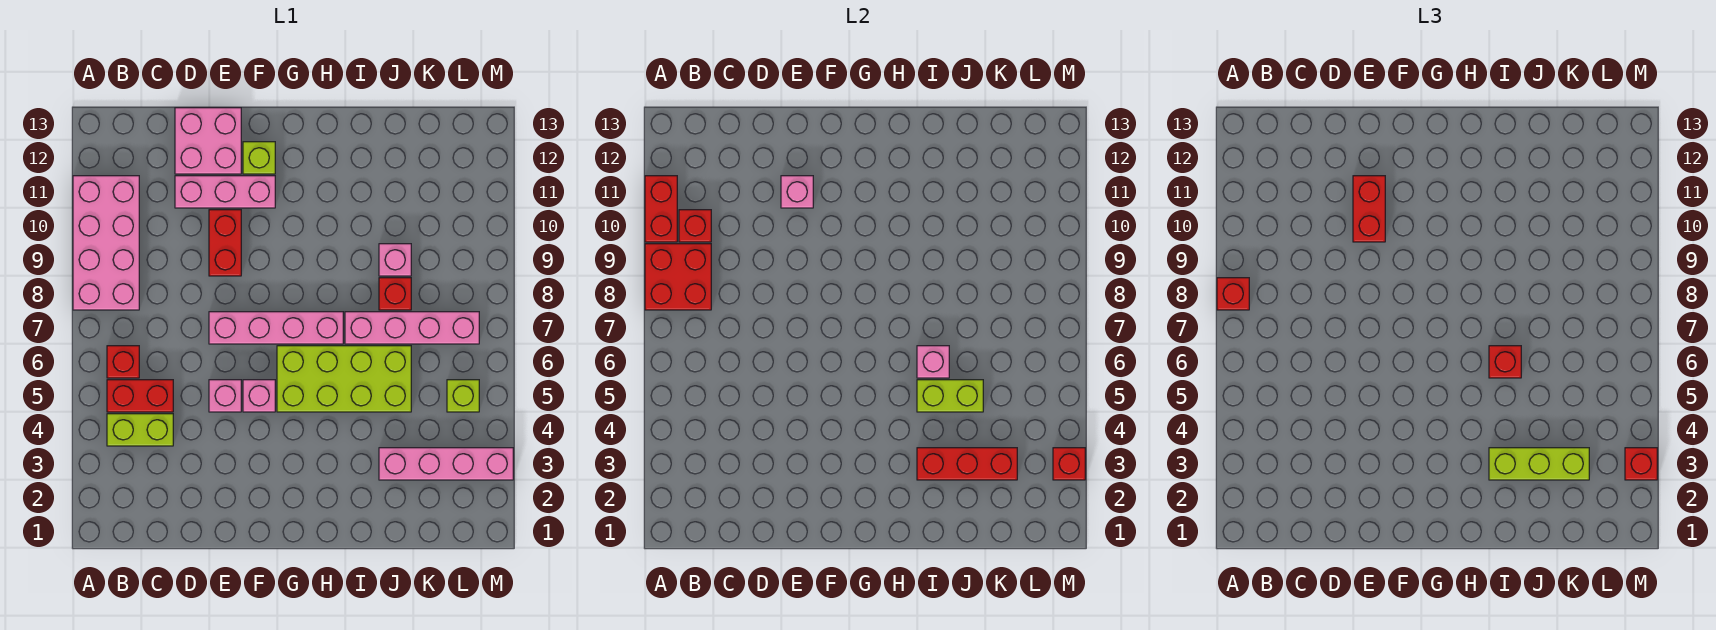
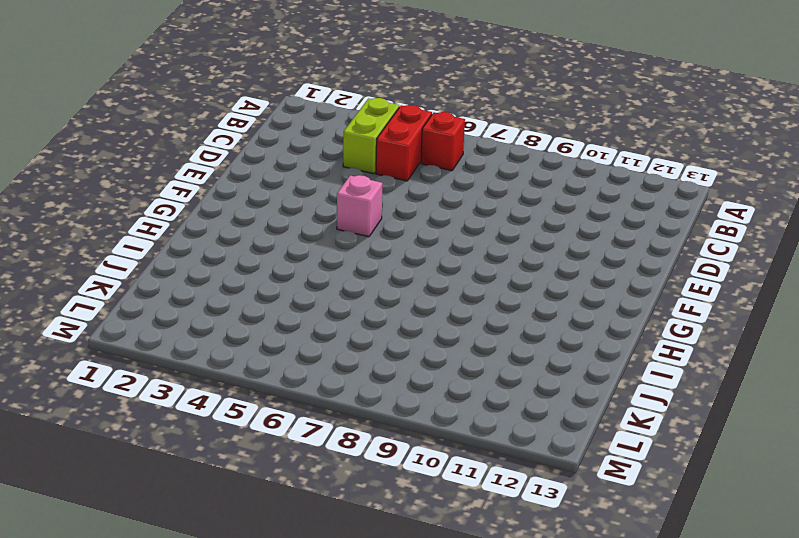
none -> pink brick A8:B11 level 1
none -> pink brick D11:F11 level 1
none -> pink brick D12:E13 level 1
none -> pink brick E5 level 1

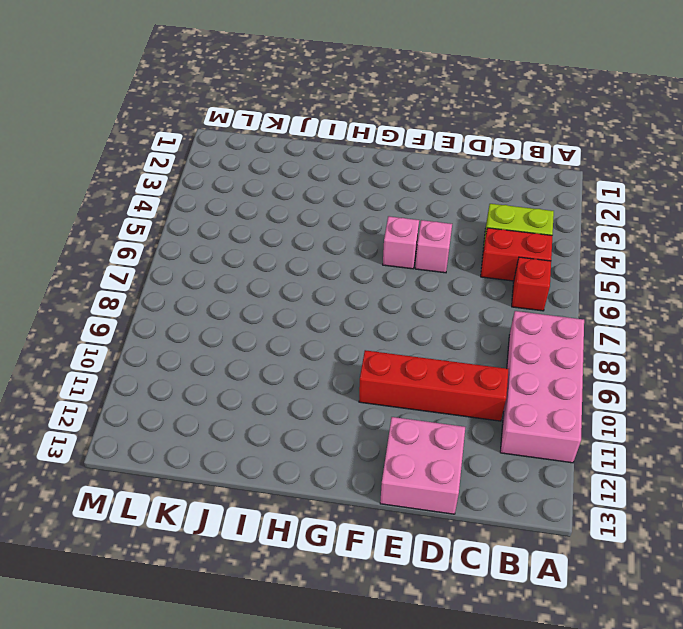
red brick C10:F10 level 1 -> red brick E9:E10 level 1
none -> pink brick D11:F11 level 1
none -> pink brick E7:H7 level 1
none -> lime brick F12 level 1
none -> lime brick G5:J6 level 1

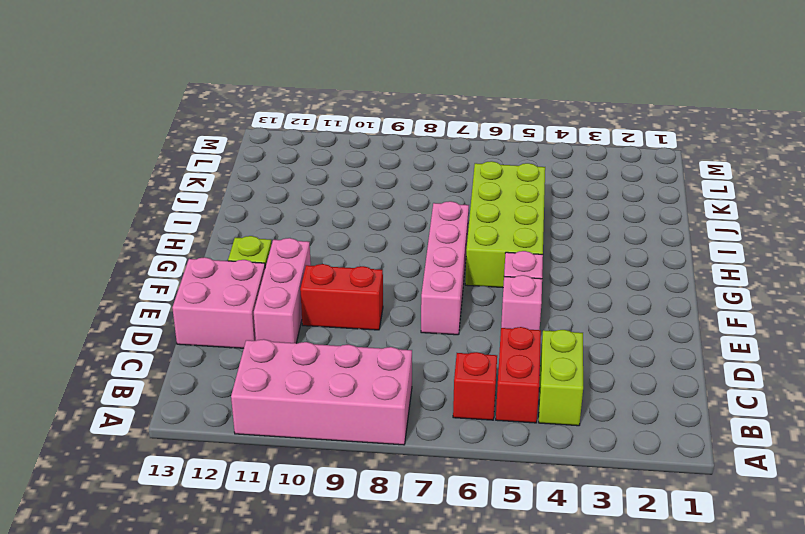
none -> pink brick I7:L7 level 1
none -> pink brick J3:M3 level 1
none -> red brick J8 level 1
none -> pink brick J9 level 1

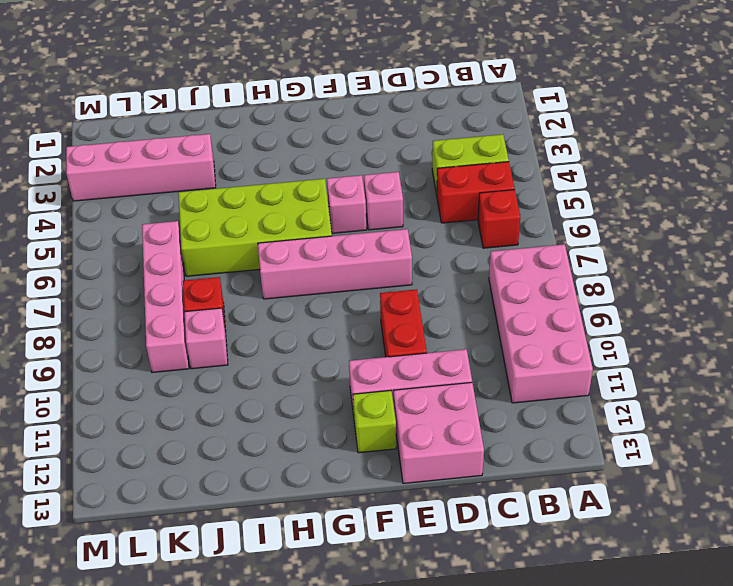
pink brick K6:K9 level 1 -> pink brick I7:L7 level 1
none -> lime brick L5 level 1
none -> red brick A8:B9 level 2
none -> red brick A10:A11 level 2
none -> red brick B10 level 2

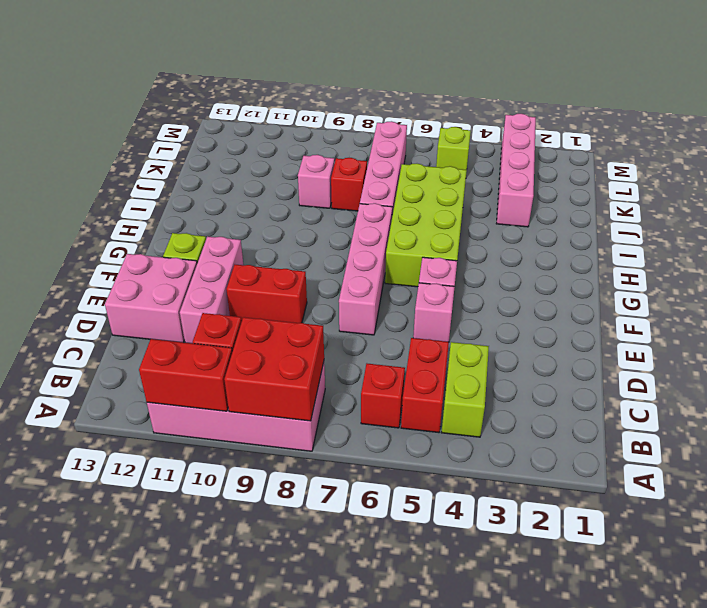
none -> pink brick E11 level 2
none -> red brick I3:K3 level 2
none -> lime brick I5:J5 level 2
none -> pink brick I6 level 2

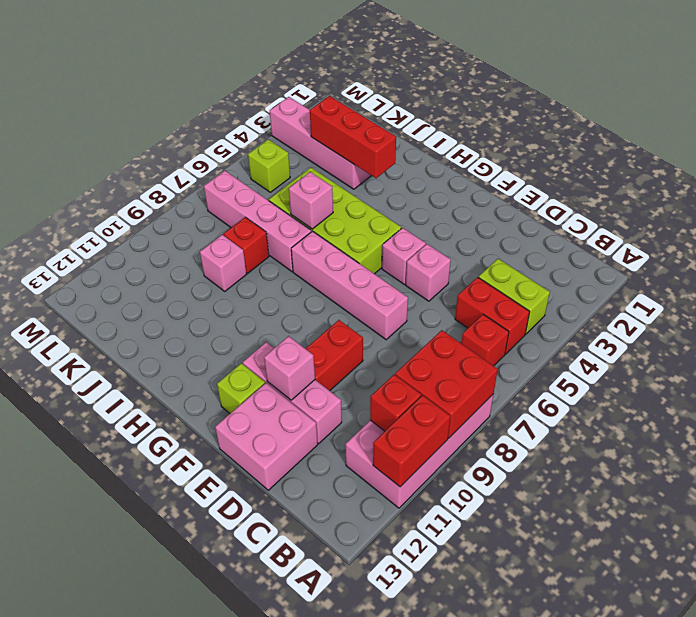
none -> lime brick I5:J5 level 2
none -> red brick M3 level 2
none -> red brick A8 level 3
none -> red brick E10:E11 level 3

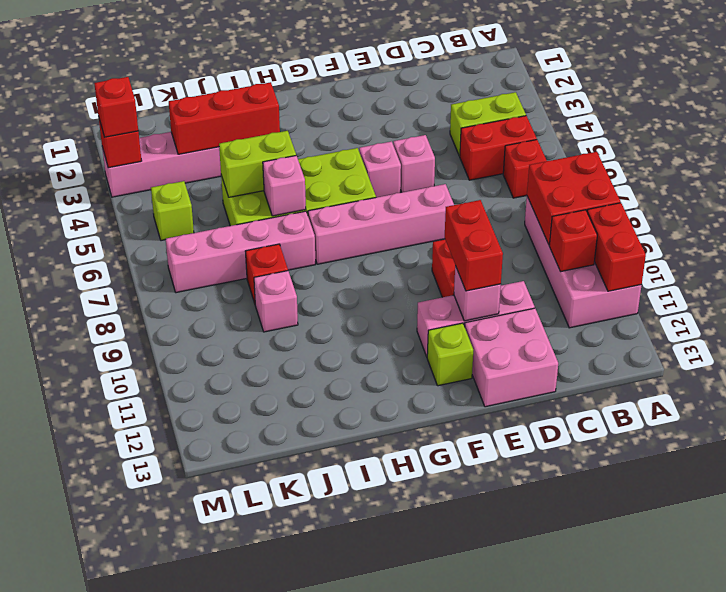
none -> red brick A8 level 3
none -> lime brick I3:K3 level 3
none -> red brick I6 level 3

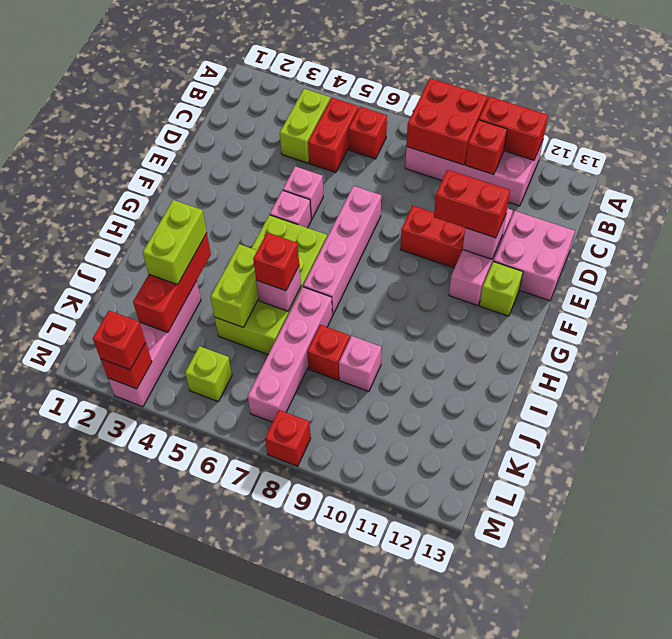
lime brick I3:J3 level 3 -> lime brick I3:K3 level 3
red brick M8 level 1 -> red brick A8 level 3

